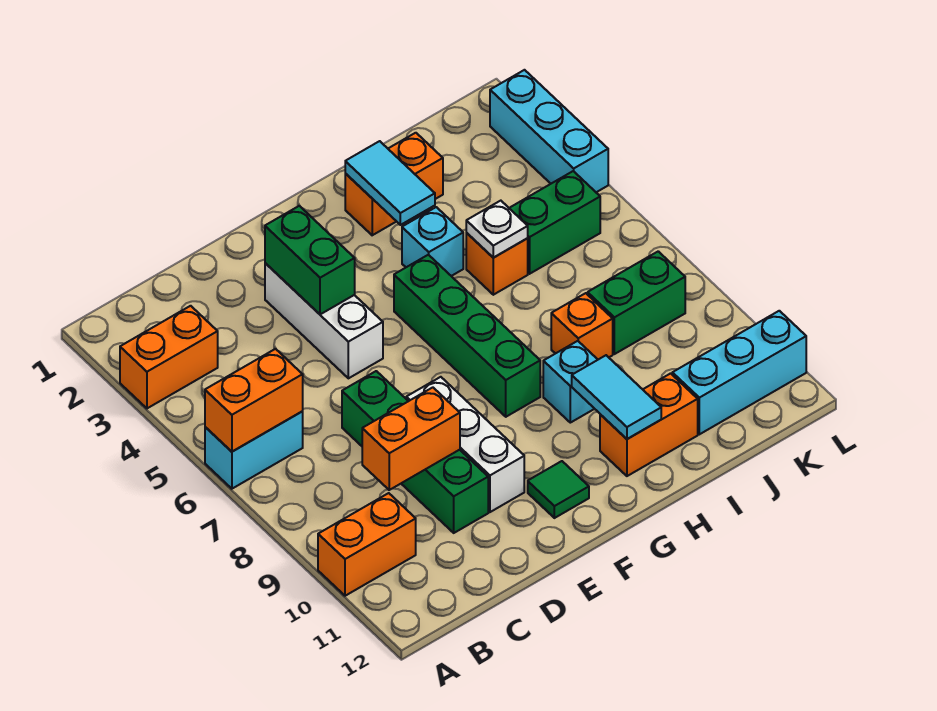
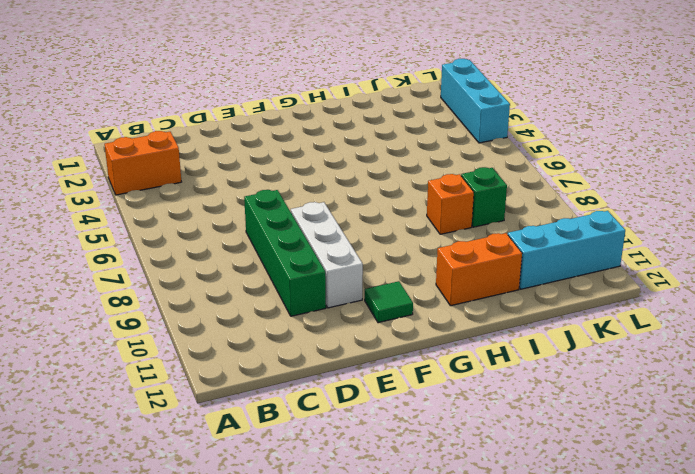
green brick J8 level 1 -> green brick J8:K8 level 1
none -> cyan brick A6:B6 level 1
none -> orange brick A10:B10 level 1
none -> white brick E3:E5 level 1

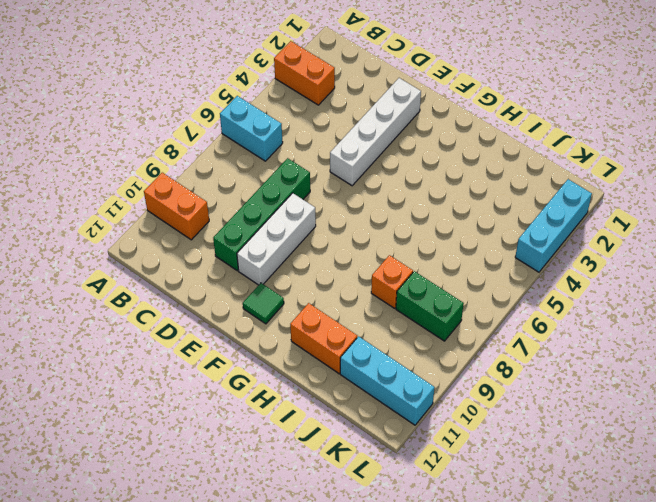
white brick E2:E5 level 1 -> white brick E3:E5 level 1
none -> green brick G5:G8 level 1
none -> orange brick H2:I2 level 1
none -> cyan brick H4 level 1

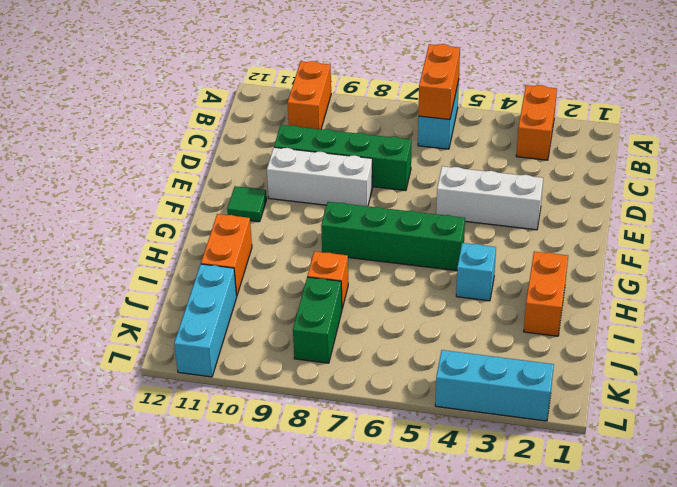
none -> cyan brick H9 level 1
none -> orange brick I5 level 1
none -> green brick J5:K5 level 1

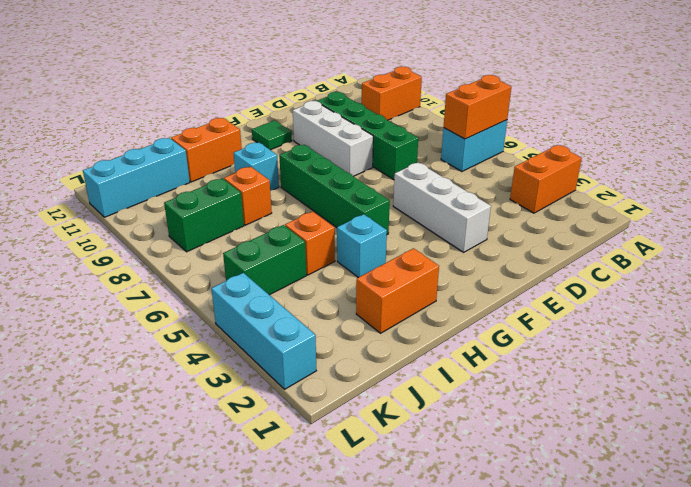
none -> orange brick C9:D9 level 2
none -> green brick E3:E4 level 2
none -> cyan tile H2:H3 level 2

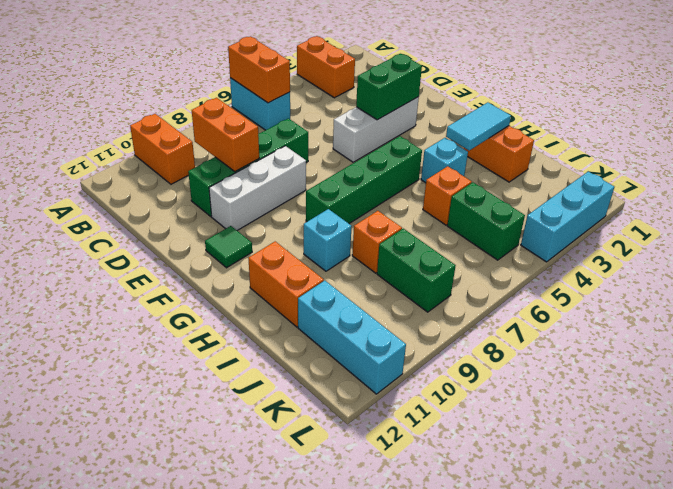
none -> cyan tile H10:H11 level 2
none -> white plate I5 level 2

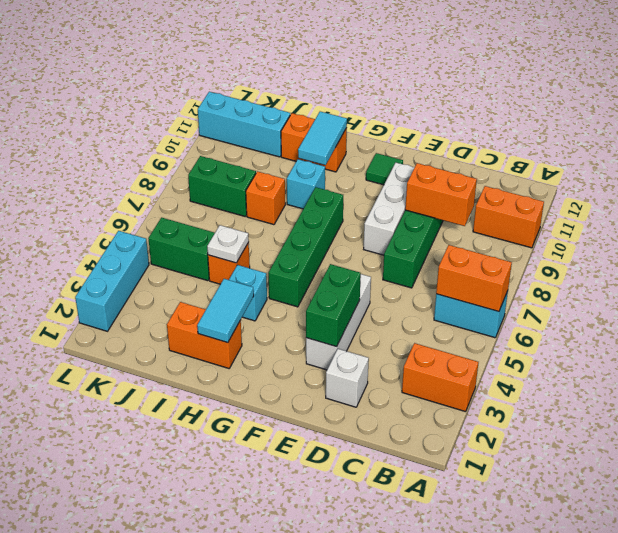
white brick D2 level 1 -> none

